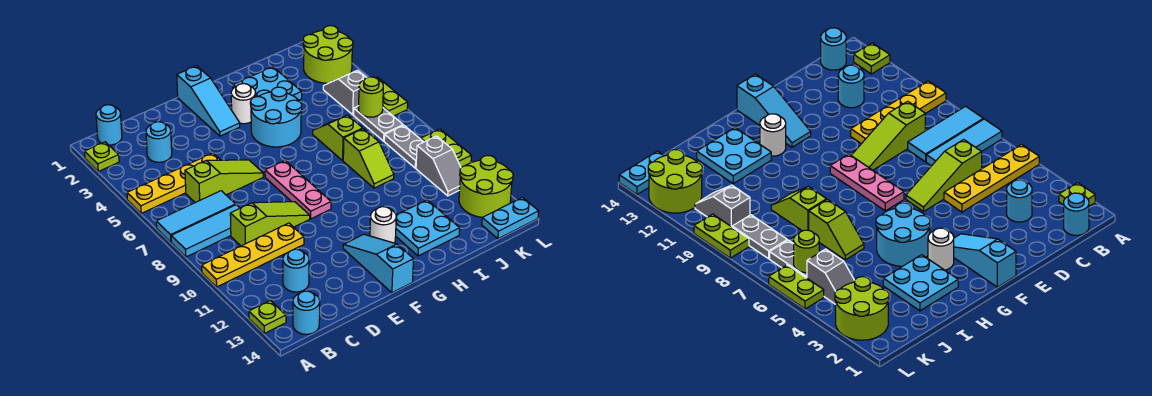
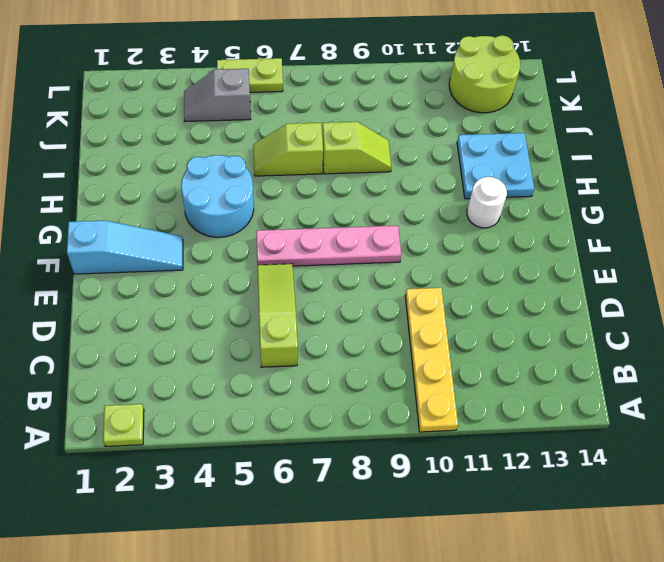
pink plate F6:F9 level 1 -> pink plate F7:F9 level 1
none -> yellow plate A5:D5 level 1
none -> cyan tile A7:C7 level 1
none -> cyan tile A8:C8 level 1
none -> lime plate A13 level 1

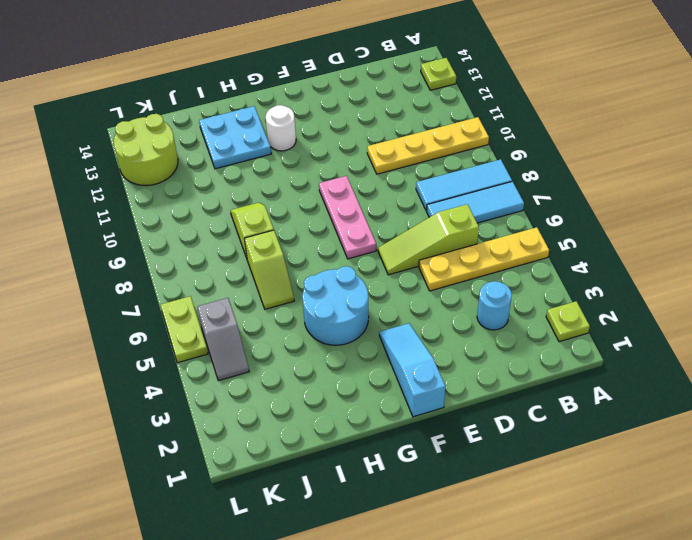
none -> cyan round brick B1 level 1
none -> cyan round brick B14 level 1
none -> lime slope C9:E9 level 1 top C
none -> cyan round brick C12 level 1

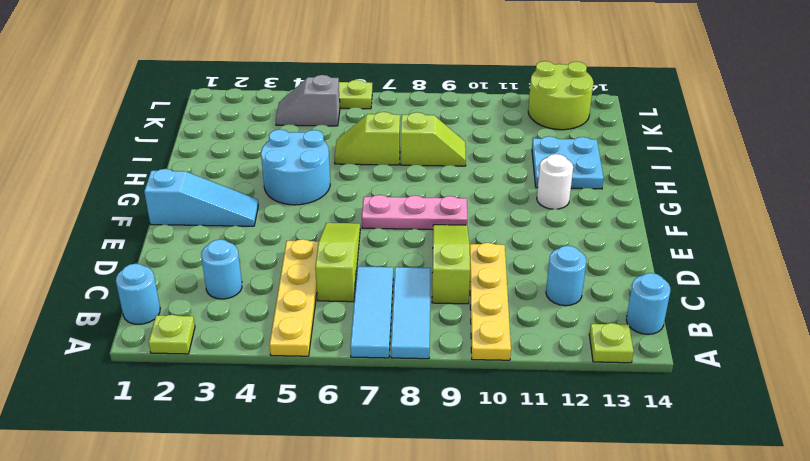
none -> cyan slope F12:F14 level 1 top 14
none -> white round brick G3 level 1
none -> cyan plate H2:I3 level 1
none -> lime round brick K2:L3 level 1

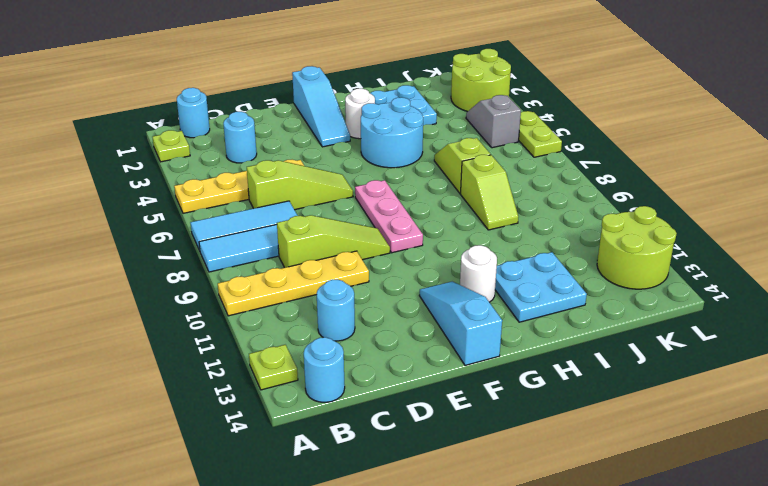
none -> grey plate K6:K7 level 1
none -> grey plate K8:K9 level 1
none -> grey slope K10:K11 level 1 top 10
none -> cyan plate K14:L14 level 1

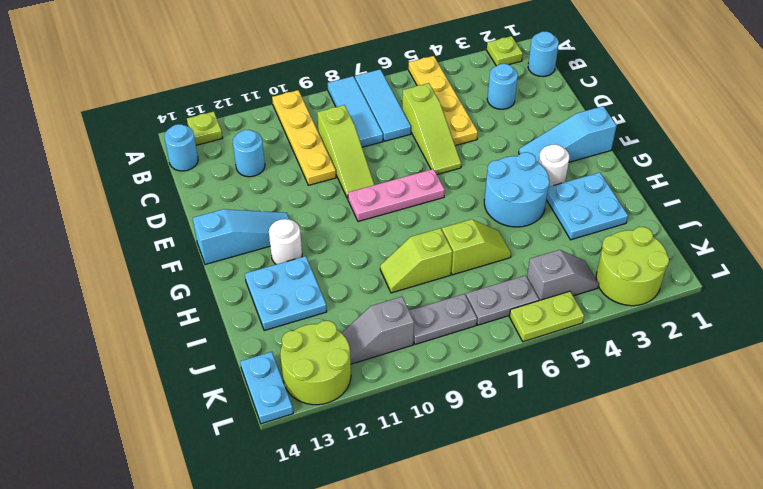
none -> lime plate L9:L10 level 1
none -> lime round brick K6 level 2

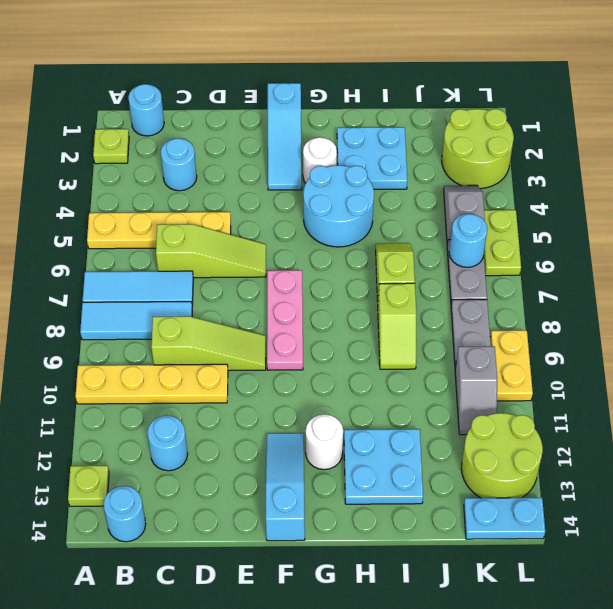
cyan round brick K6 level 2 -> lime round brick K6 level 2
yellow plate L9:L10 level 1 -> lime plate L9:L10 level 1

